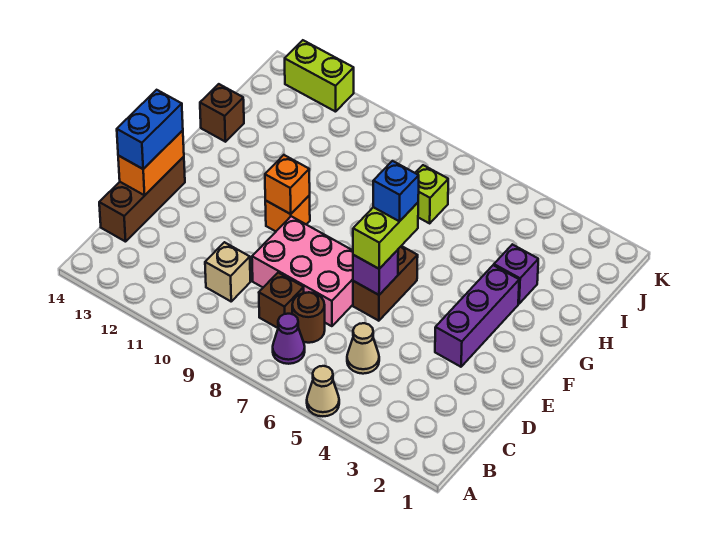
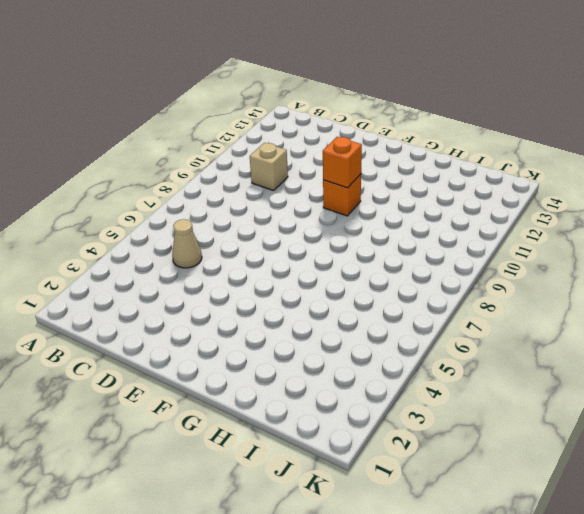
none -> tan cone A5 level 1
none -> purple cone B7 level 1
none -> brown round brick C7 level 1

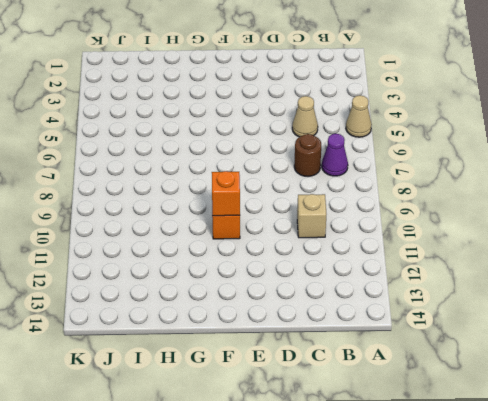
none -> brown brick C8 level 1
none -> brown brick C14:E14 level 1
none -> pink brick D7:E9 level 1

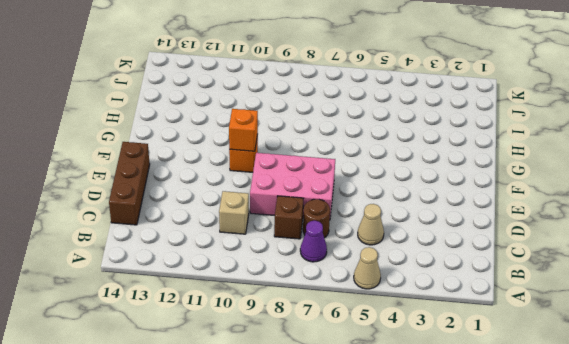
none -> purple brick E3:G3 level 1
none -> brown brick E6:F6 level 1
none -> purple brick H3 level 1

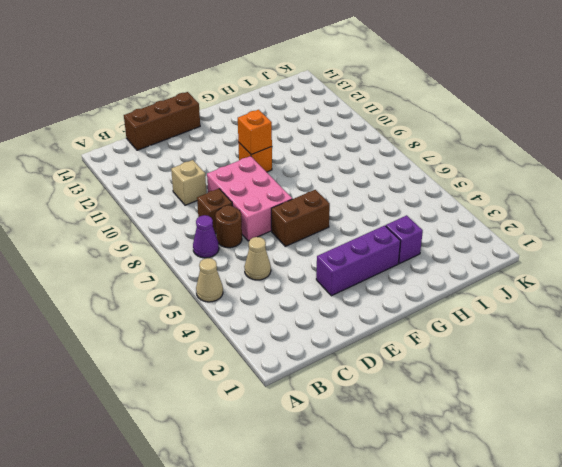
none -> brown brick H14 level 1
none -> lime brick I7 level 1
none -> lime brick K12:K13 level 1

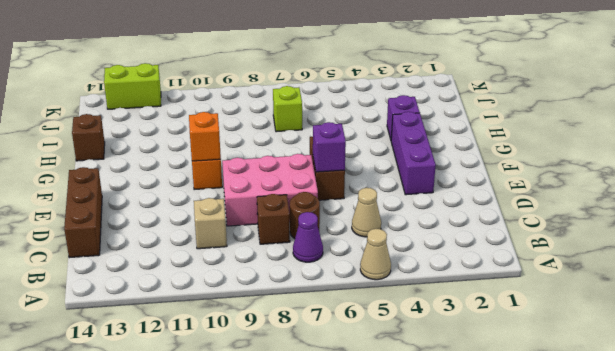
none -> orange brick D14:E14 level 2
none -> blue brick D14:E14 level 3
none -> lime brick E6:F6 level 3

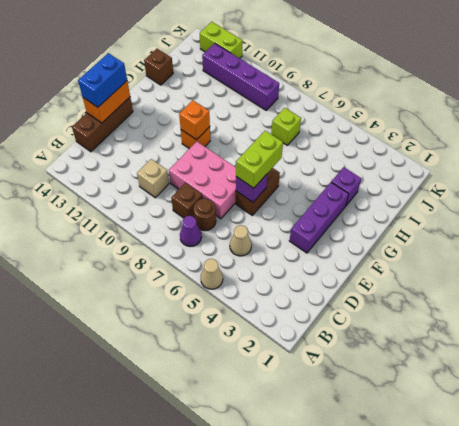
purple brick J9:J12 level 1 -> none
none -> blue brick F6 level 4

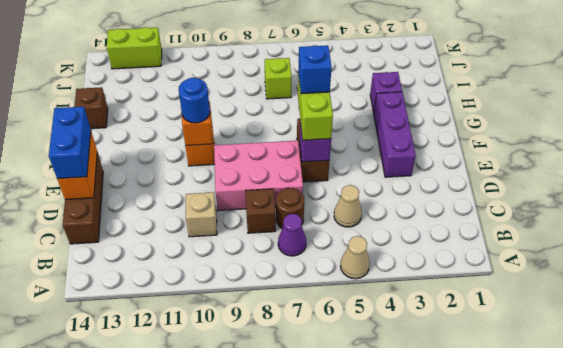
blue round brick F10 level 3 -> none

